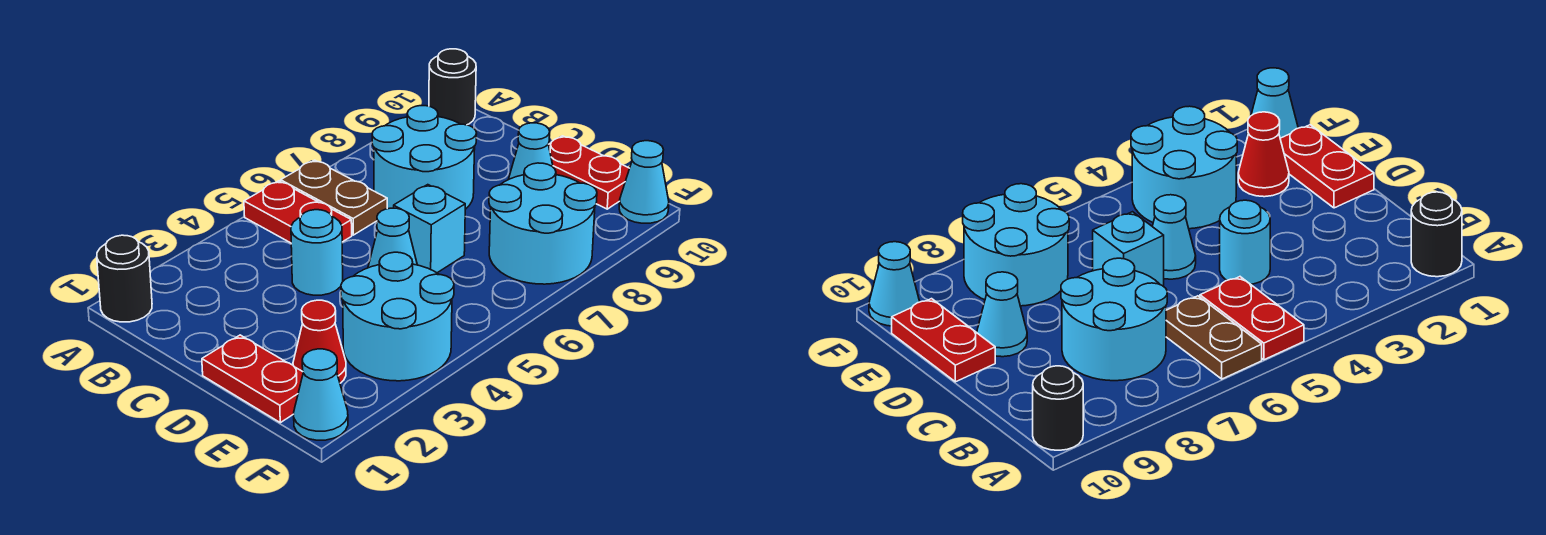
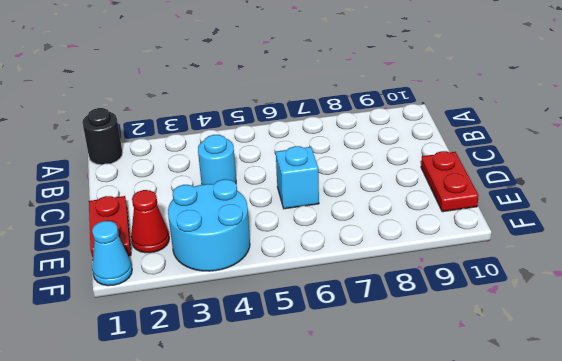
none -> red plate A5:B5 level 1
none -> brown plate A6:B6 level 1
none -> black round brick A10 level 1

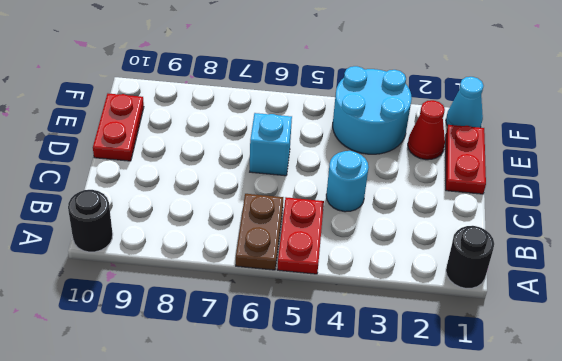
none -> cyan round brick B7:C8 level 1
none -> cyan cone D5 level 1
none -> cyan cone D9 level 1

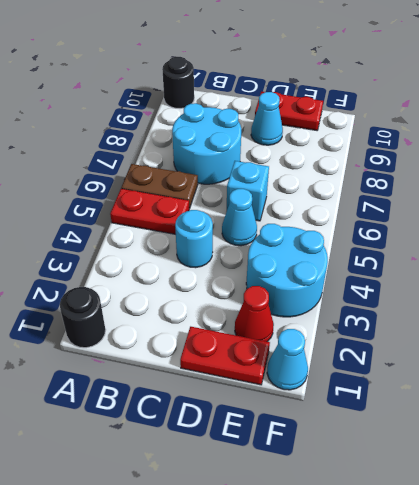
none -> cyan round brick E7:F8 level 1
none -> cyan cone F10 level 1

